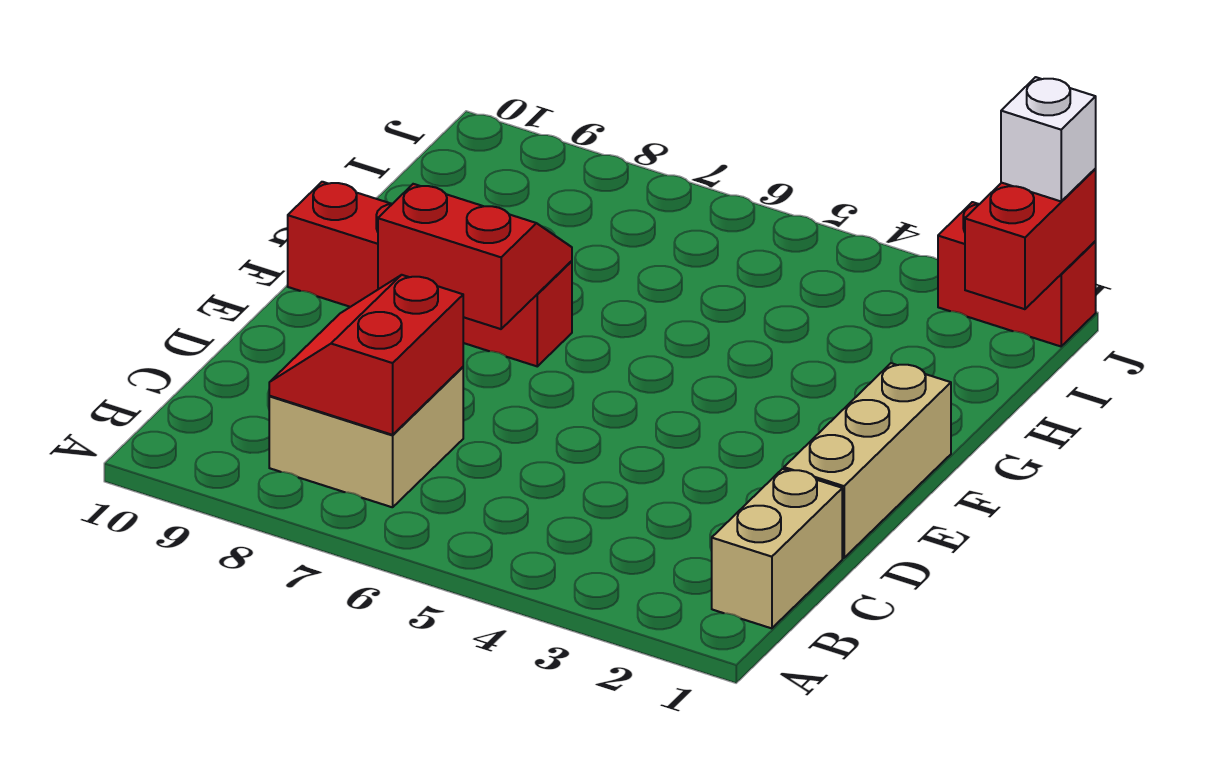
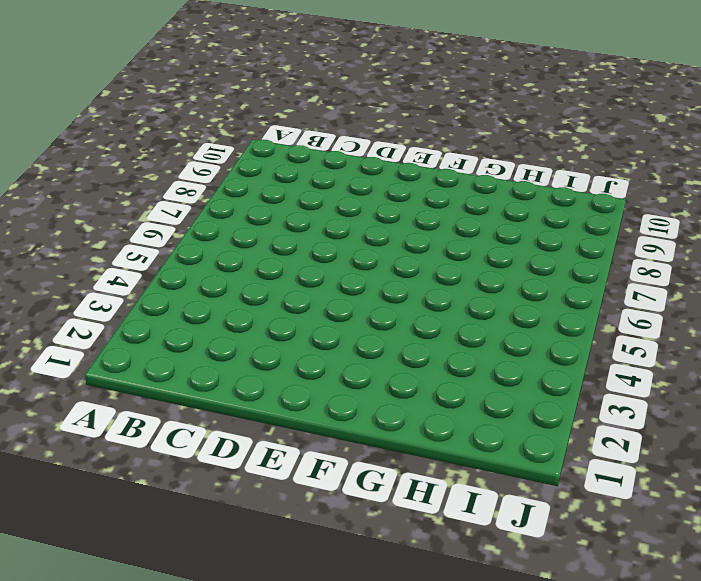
none -> tan brick B1:C1 level 1
none -> tan brick B7:C8 level 1

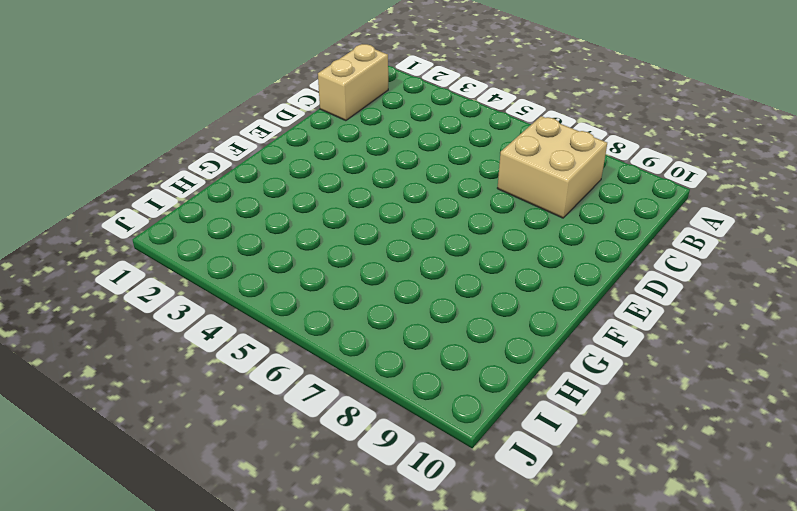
none -> tan brick D1:F1 level 1
none -> red brick F7:F10 level 1

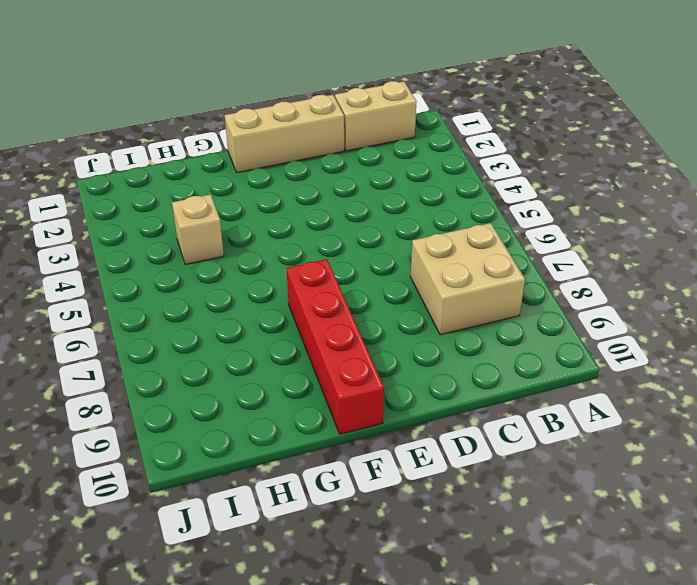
tan brick H4 level 1 -> none
none -> red brick J1:J2 level 1
none -> red slope B7:C8 level 2 top 7

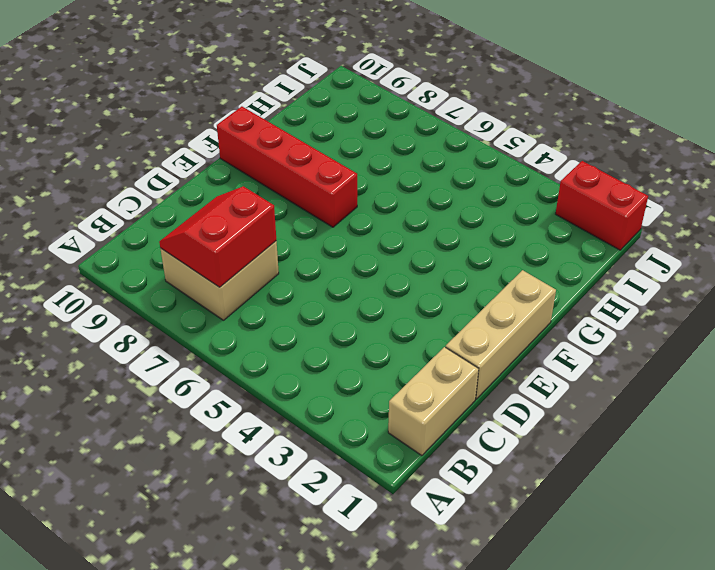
none -> red slope E7:F8 level 2 top E
none -> red brick I1:J1 level 2

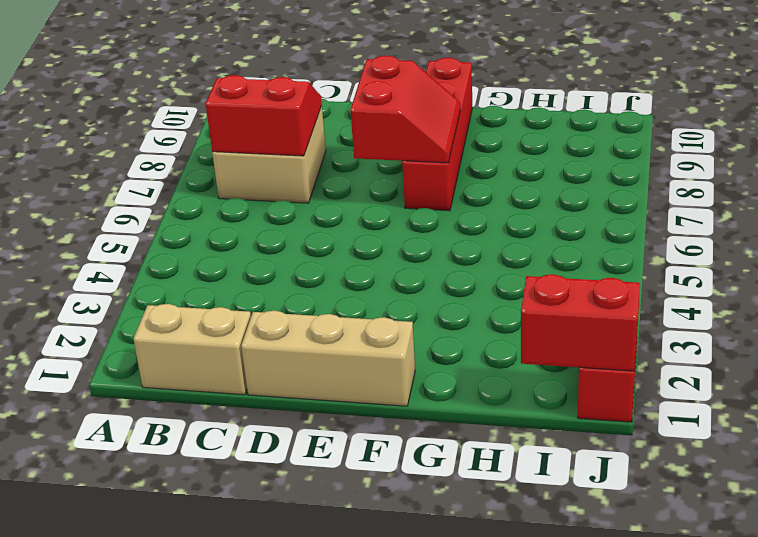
none -> white brick J1 level 3

